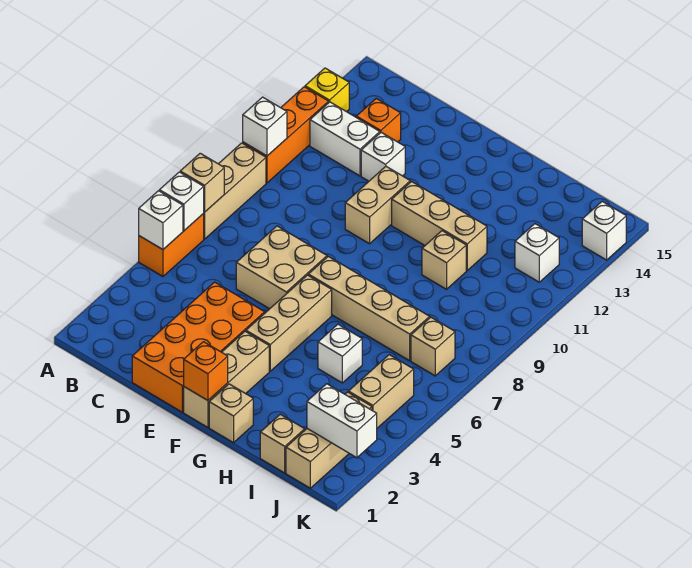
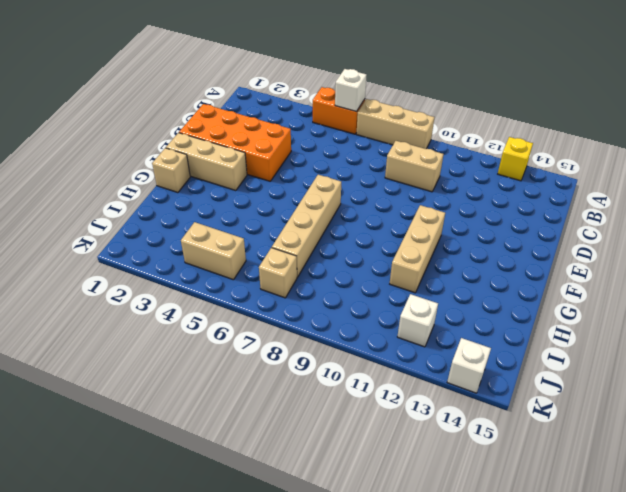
tan brick C9:C10 level 1 -> tan brick E10:E11 level 1
none -> orange brick A10:A12 level 1
none -> white brick B12:C12 level 1
none -> orange brick C13 level 1

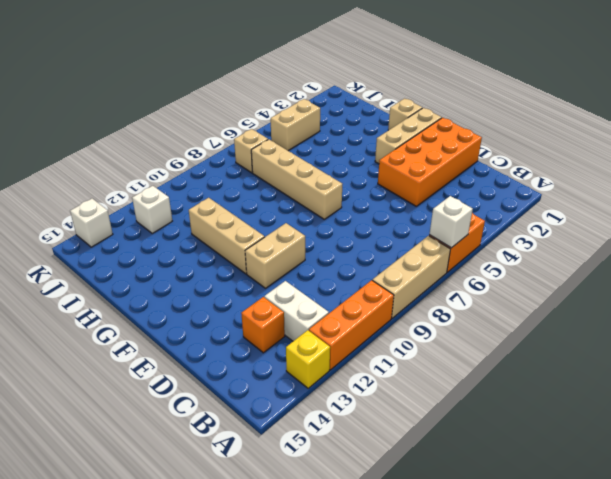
none -> tan brick D6:E7 level 1
none -> white brick D12 level 1
none -> tan brick F4:F6 level 1

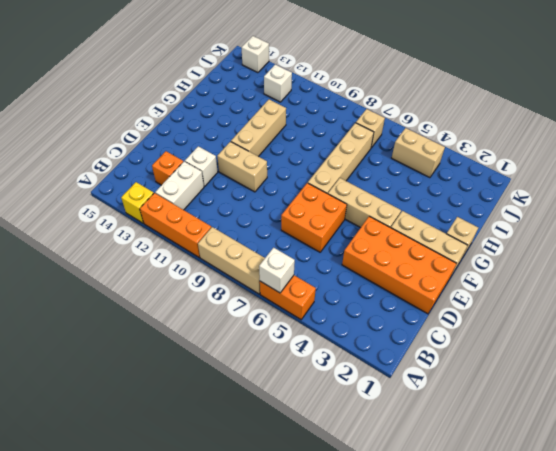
orange brick D6:E7 level 1 -> tan brick D6:E7 level 1
none -> white brick H5 level 1
none -> tan brick H10 level 1
none -> tan brick I1 level 1

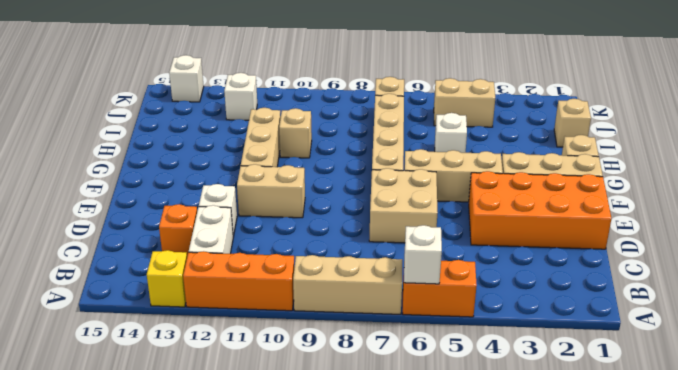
none -> tan brick J1:J3 level 1
none -> white brick A5 level 2
none -> tan brick A7 level 2

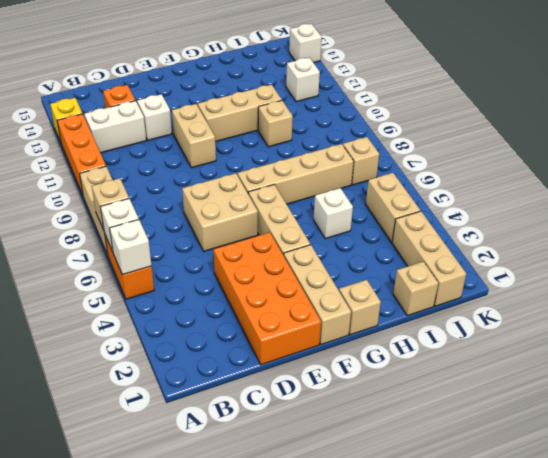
none -> white brick A10 level 2
none -> orange brick F1 level 2
none -> white brick J2:K2 level 2

